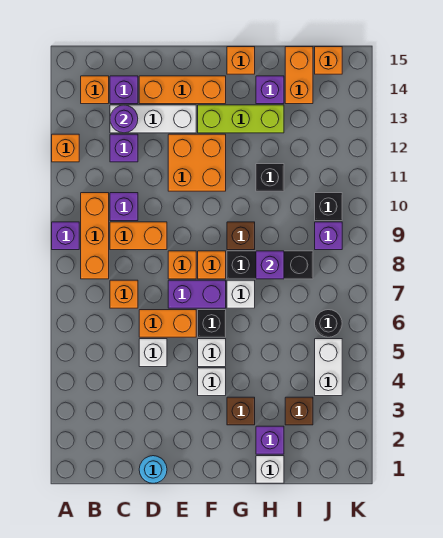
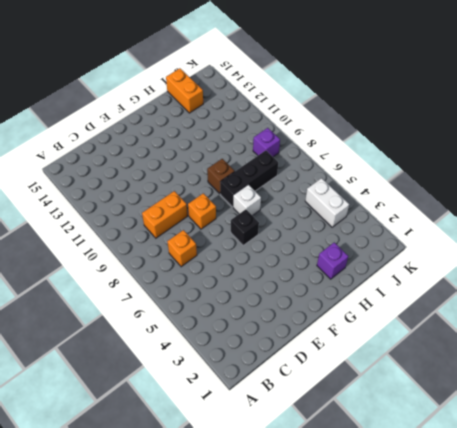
none -> purple brick A9 level 1
none -> orange brick A12 level 1
none -> orange brick B8:B10 level 1
none -> orange brick B14 level 1

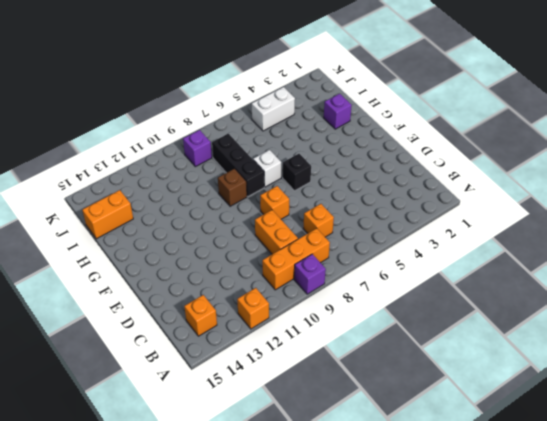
none -> purple brick C10 level 1
none -> purple brick C12 level 1
none -> white brick C13:E13 level 1
none -> purple brick C14 level 1

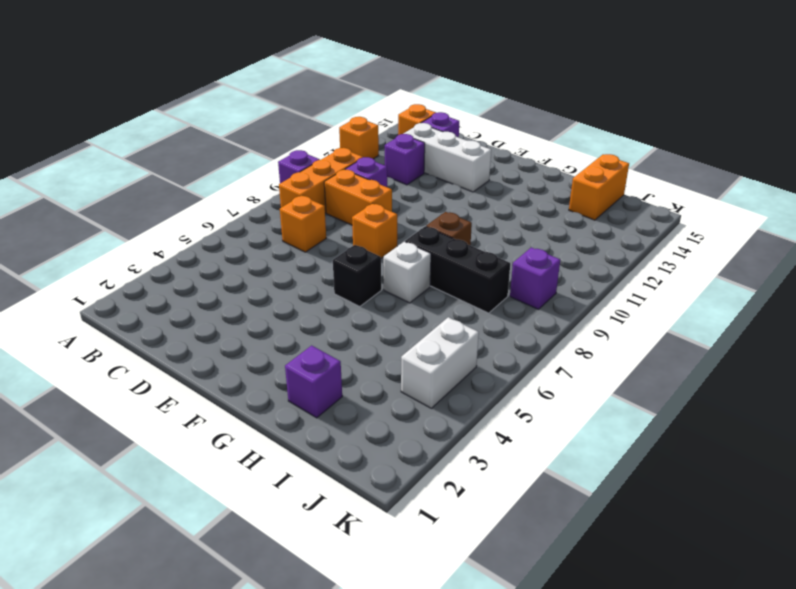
none -> cyan round brick D1 level 1
none -> white brick D5 level 1
none -> orange brick D6:E6 level 1
none -> orange brick D14:F14 level 1

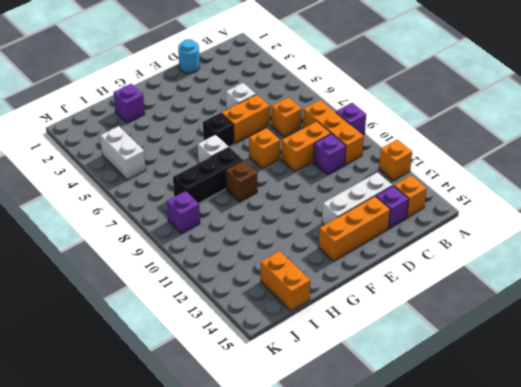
none -> purple brick C12 level 1
none -> purple brick E7:F7 level 1
none -> orange brick E11:F12 level 1
none -> white brick F4 level 1

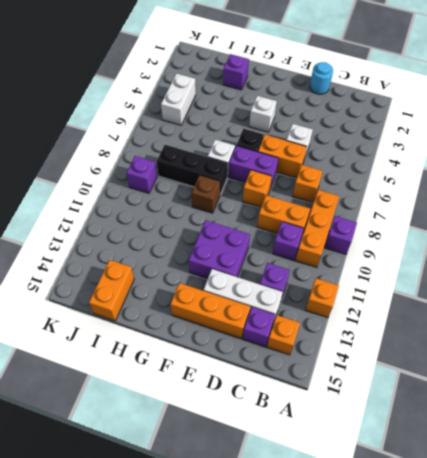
purple brick E11:F12 level 1 -> orange brick E11:F12 level 1
none -> white brick F5 level 1
none -> orange brick F8 level 1
none -> lime brick F13:H13 level 1
none -> brown brick G3 level 1

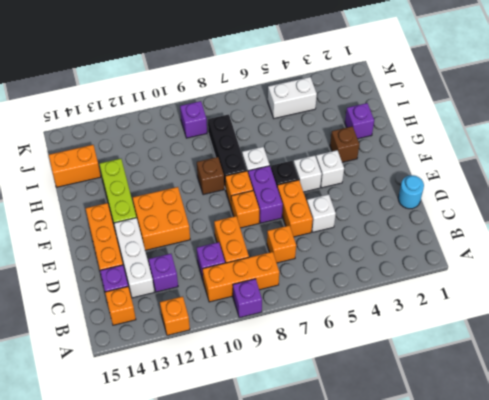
none -> orange brick G15 level 1
none -> white brick H1 level 1
none -> black brick H11 level 1
none -> purple brick H14 level 1

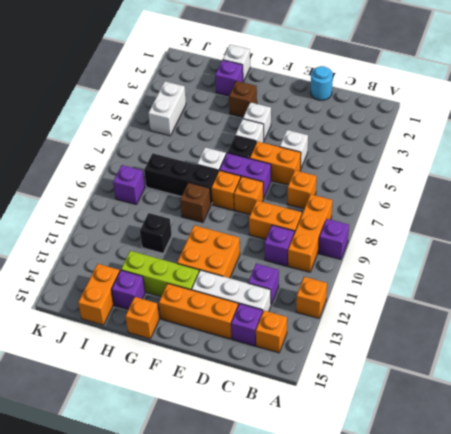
none -> brown brick I3 level 1
none -> black round brick J6 level 1
none -> black brick J10 level 1
none -> orange brick J15 level 1

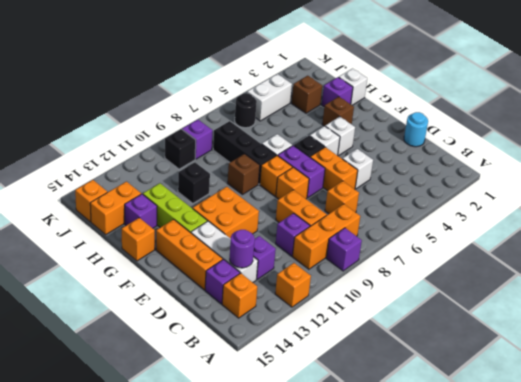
none -> purple brick H8 level 2

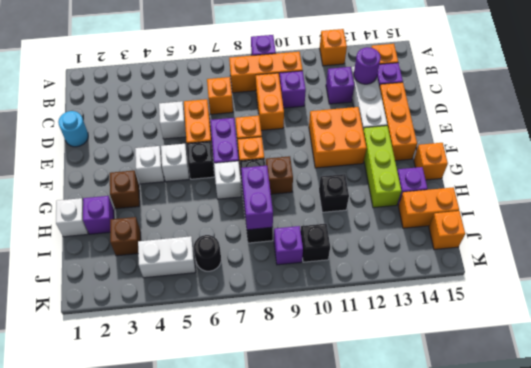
purple brick H8:I8 level 2 -> purple brick H8 level 2

